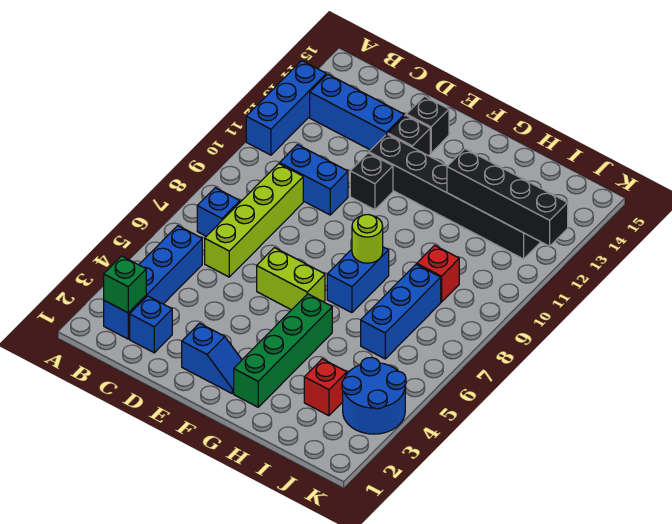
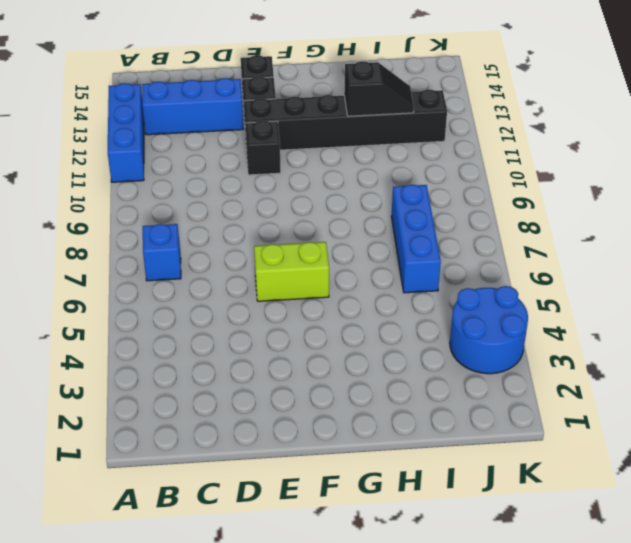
black slope H12:I12 level 2 top H -> black brick H12:K12 level 2
none -> blue brick B2:B5 level 1
none -> blue brick C2 level 1
none -> lime brick C6:C9 level 1

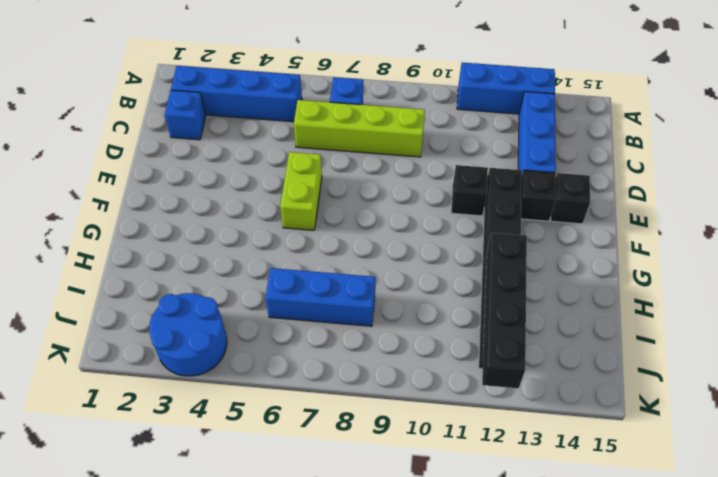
none -> blue brick C10:D10 level 1
none -> blue slope E2:F2 level 1 top E
none -> green brick G2:G5 level 1

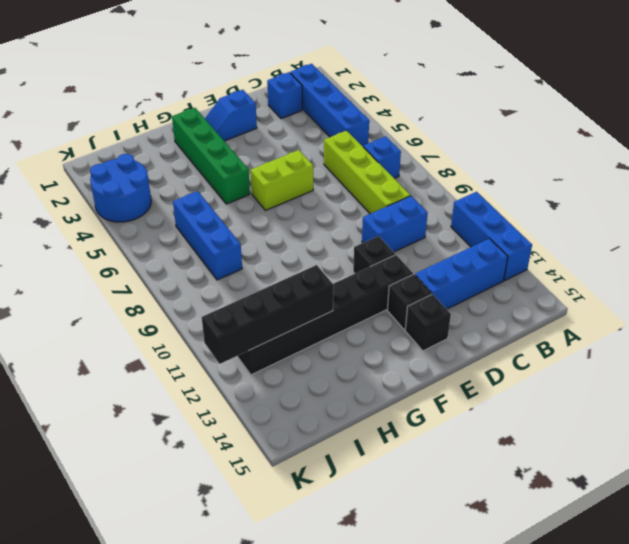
none -> blue brick G7:G8 level 1
none -> red brick I3 level 1
none -> red brick I9 level 1

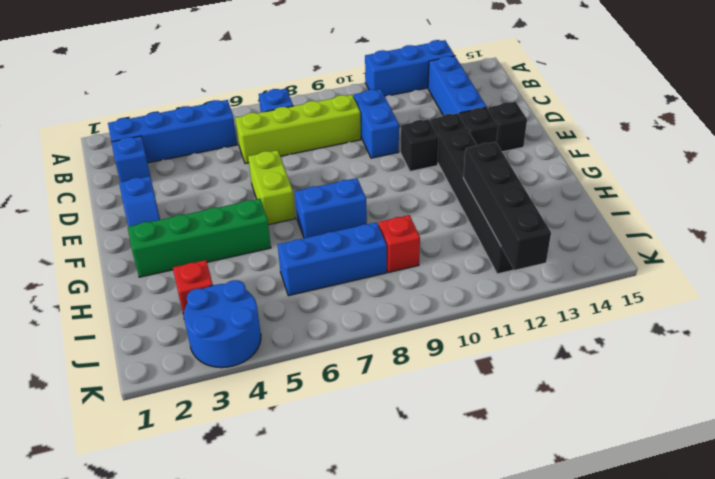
none -> green brick B2 level 2
none -> lime round brick G8 level 2

